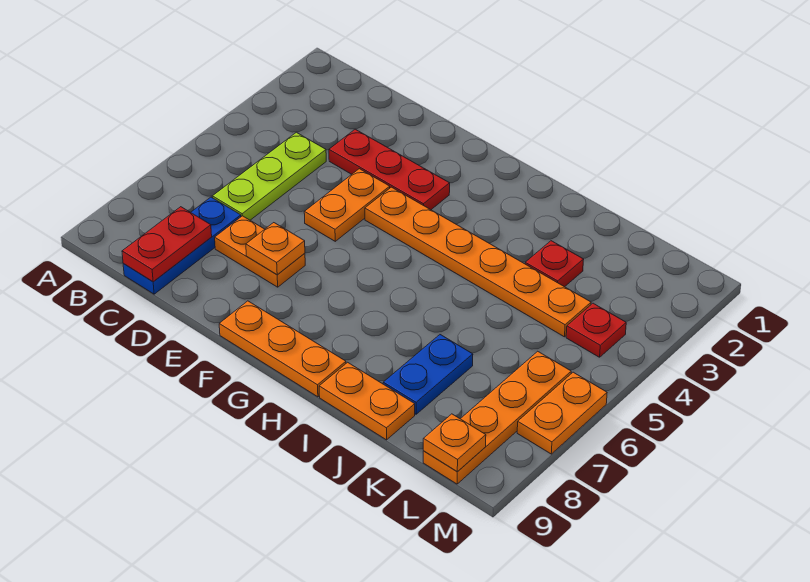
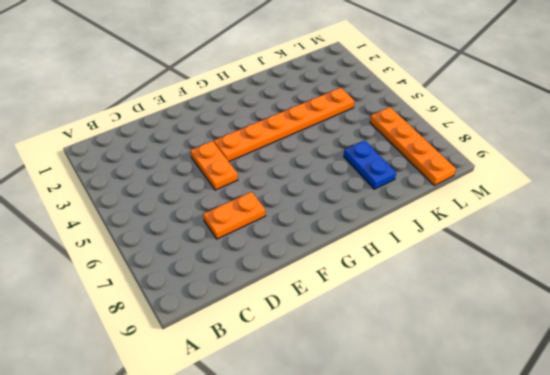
none -> lime plate C4:C6 level 1
none -> blue plate C7:C9 level 1
none -> red plate D3:F3 level 1

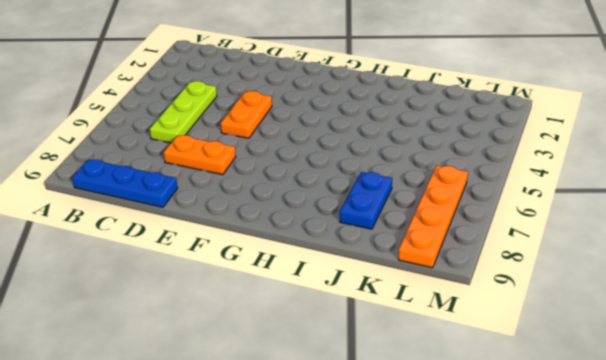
blue plate B9:D9 level 1 -> blue plate C7:C9 level 1
none -> red plate D3:F3 level 1
none -> orange plate F4:K4 level 1
none -> orange plate F9:H9 level 1

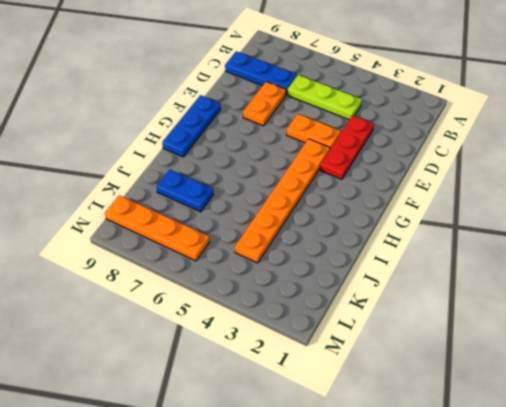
blue plate F9:H9 level 1 -> orange plate F9:H9 level 1
none -> orange plate I9:J9 level 1
none -> red plate J3 level 1
none -> red plate L4 level 1

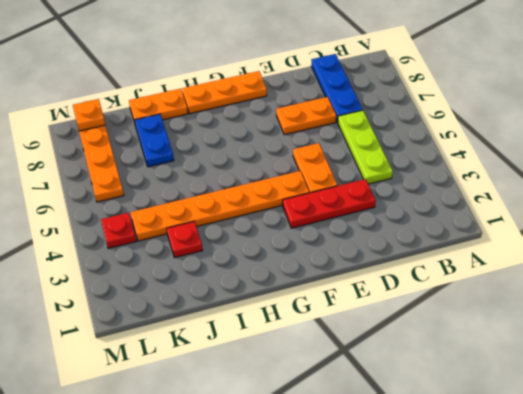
none -> orange plate M6:M7 level 1
none -> red plate C8:C9 level 2
none -> orange plate E7 level 2

